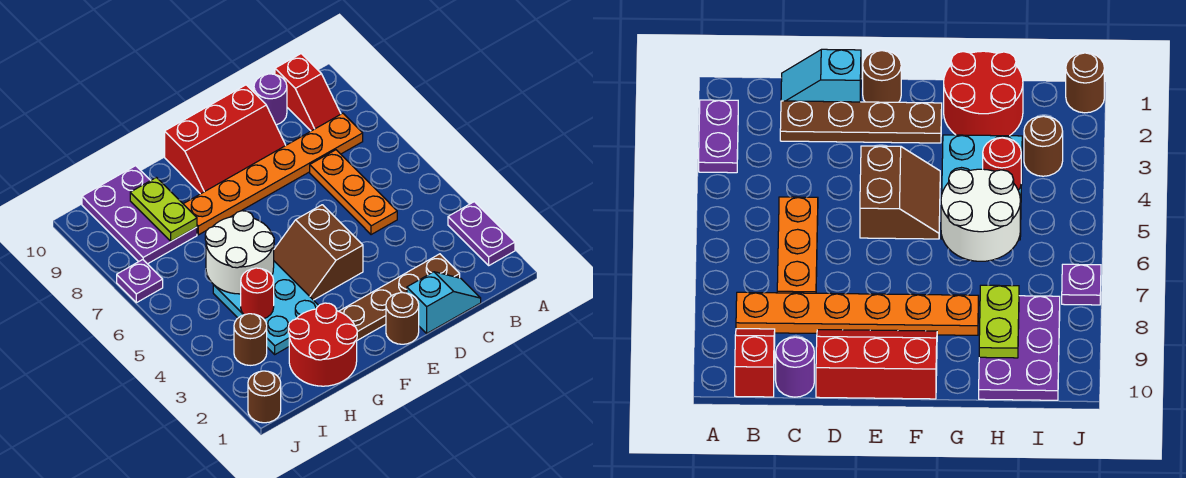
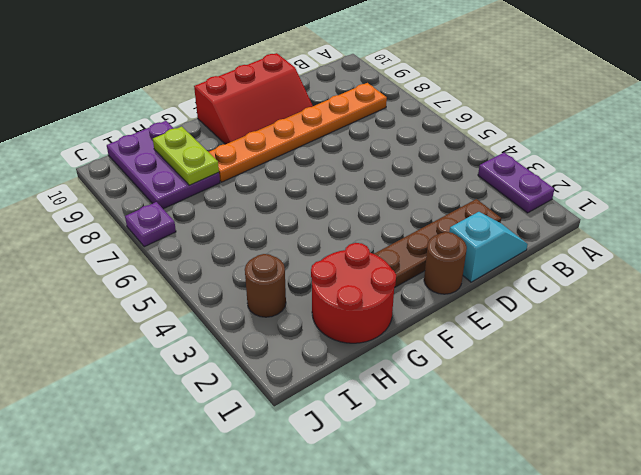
none -> red slope B9:B10 level 1 top 10
none -> orange plate C5:C7 level 1
none -> purple round brick C10 level 1

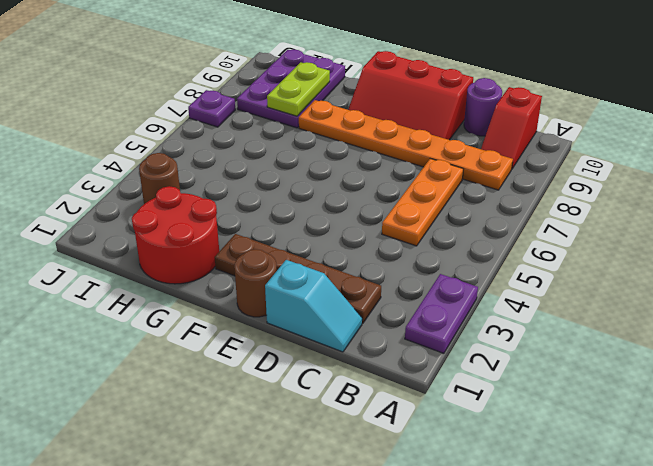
none -> brown slope E4:F5 level 1 top E
none -> cyan plate G3:H5 level 1
none -> brown round brick J1 level 1

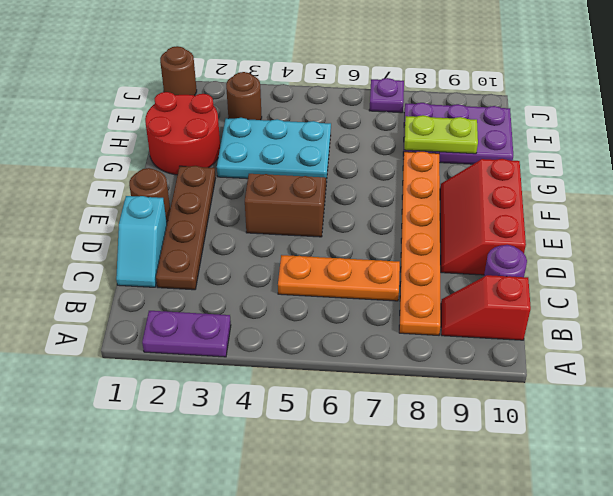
none -> white round brick G5:H6 level 2
none -> red round brick H4 level 2

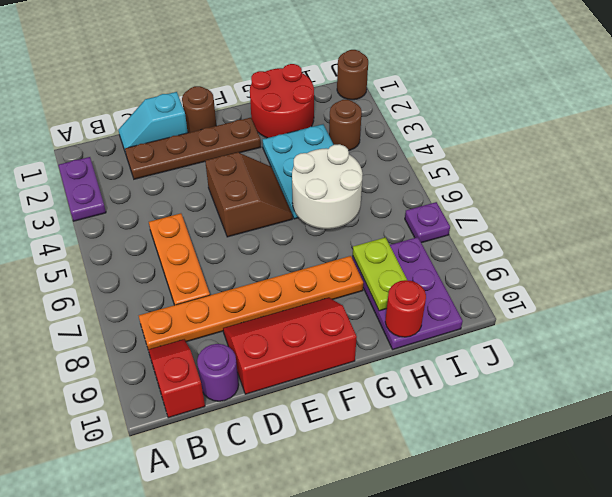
red round brick H10 level 2 -> red round brick H4 level 2

